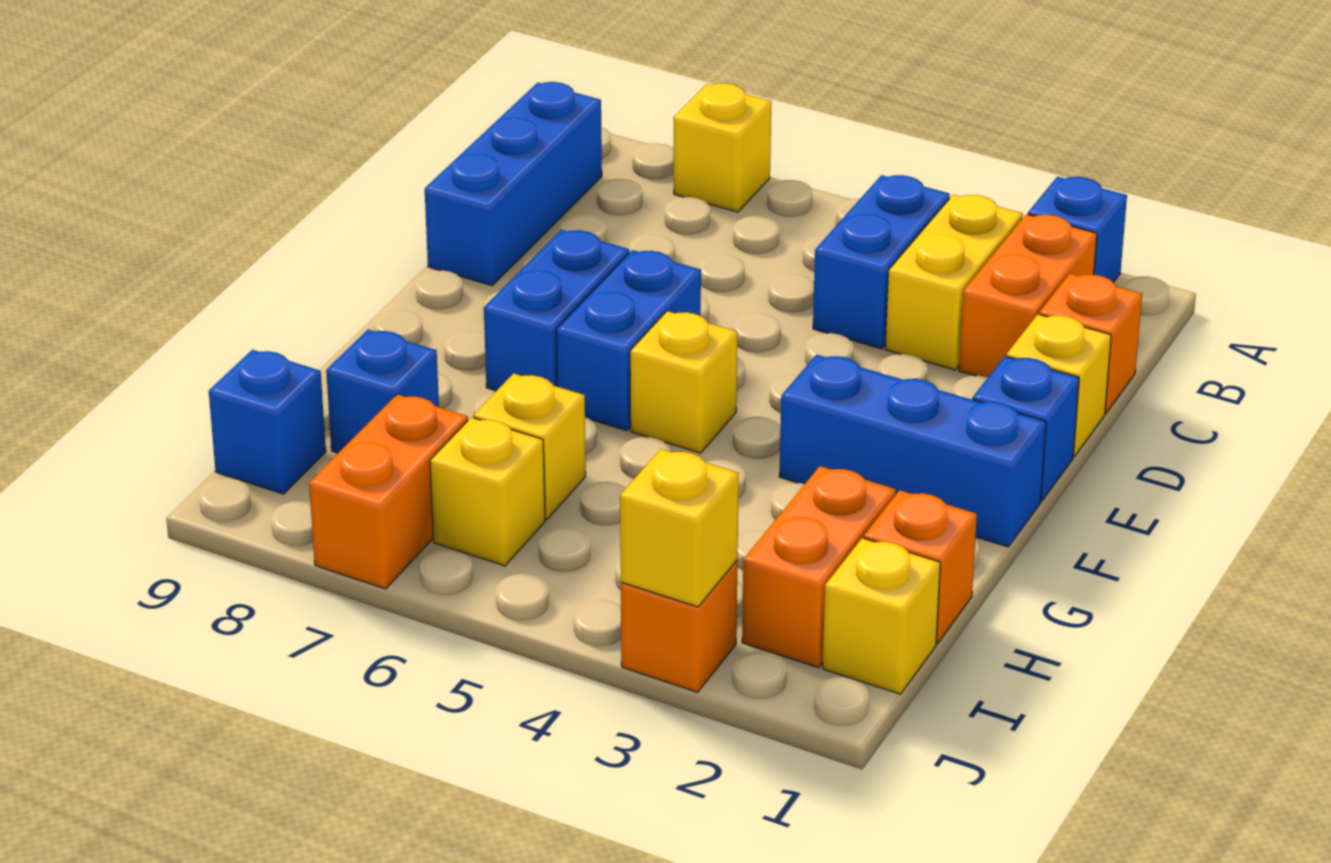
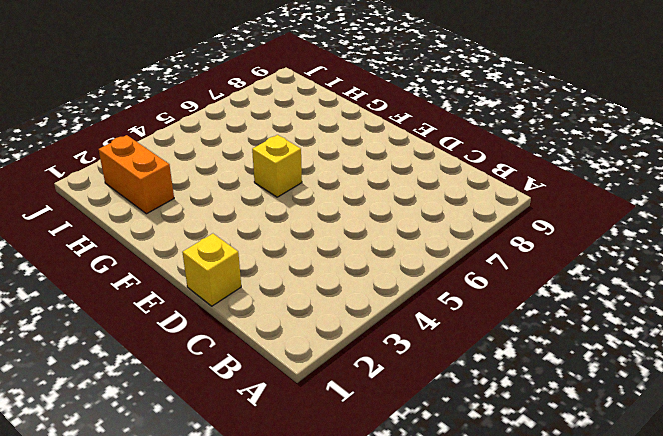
none -> blue brick A2 level 1
none -> yellow brick A7 level 1
none -> orange brick B2:C2 level 1

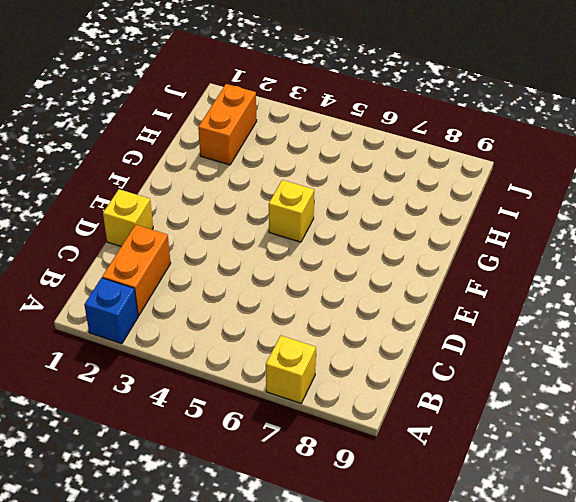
none -> yellow brick B3:C3 level 1
none -> blue brick B4:C4 level 1
none -> blue brick B9:D9 level 1

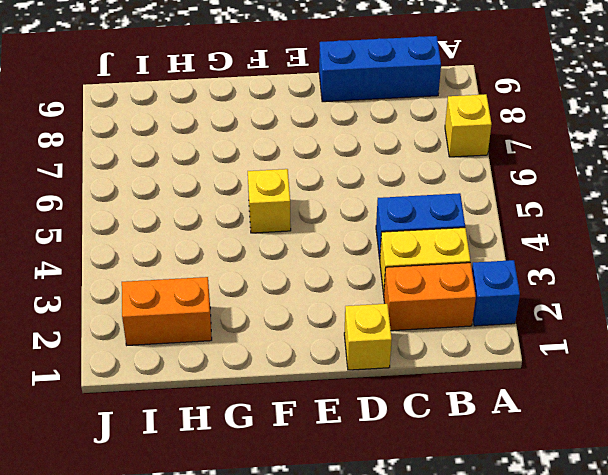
none -> orange brick C1 level 1
none -> blue brick E1 level 1
none -> blue brick E6:F6 level 1

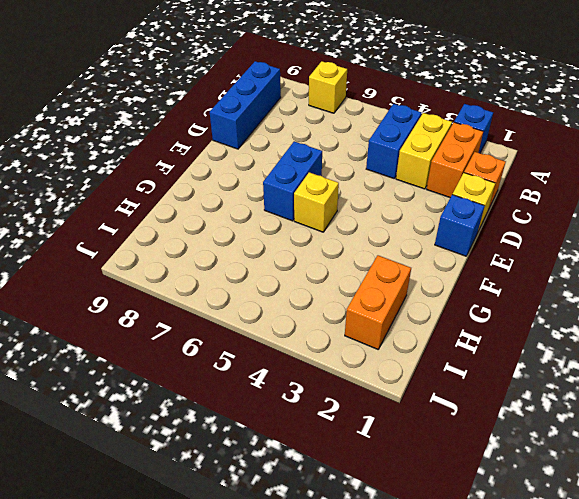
none -> blue brick E7:F7 level 1
none -> blue brick F1:F3 level 1
none -> orange brick H1 level 1

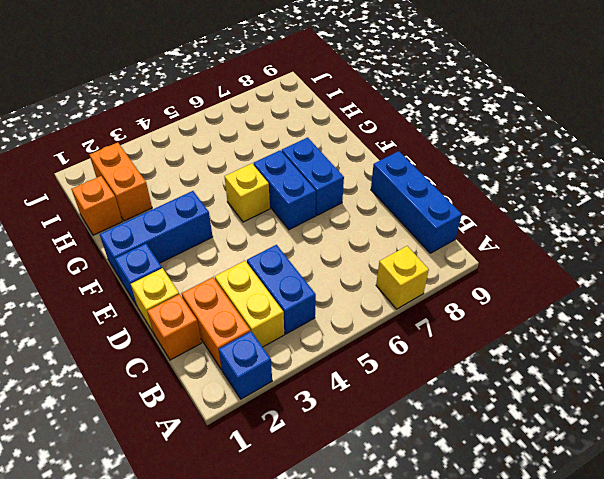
none -> yellow brick H6 level 1
none -> blue brick H8 level 1
none -> yellow brick I1 level 1

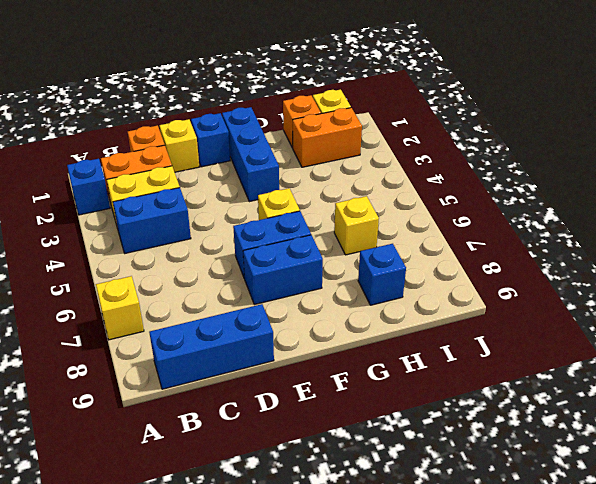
none -> yellow brick I6 level 1
none -> orange brick I7:J7 level 1
none -> blue brick I9 level 1

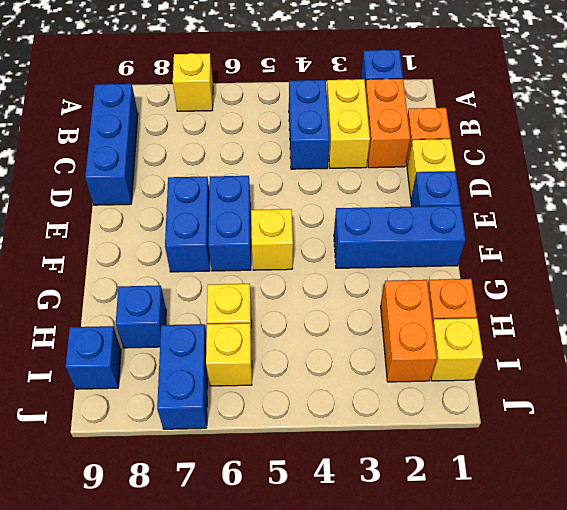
blue brick I7:J7 level 1 -> orange brick I7:J7 level 1
none -> orange brick J3 level 1
none -> yellow brick J3 level 2

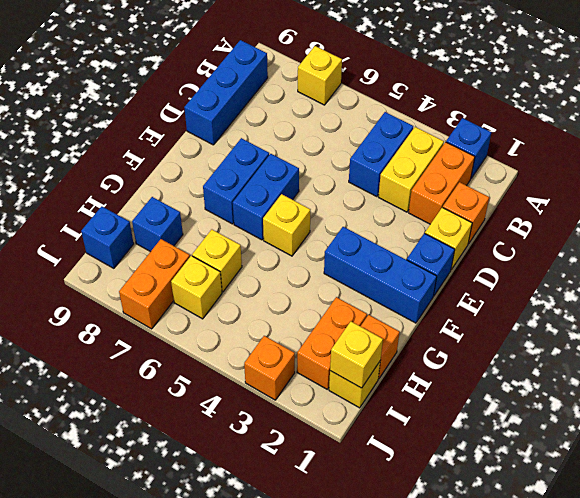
yellow brick I1 level 2 -> yellow brick J3 level 2

